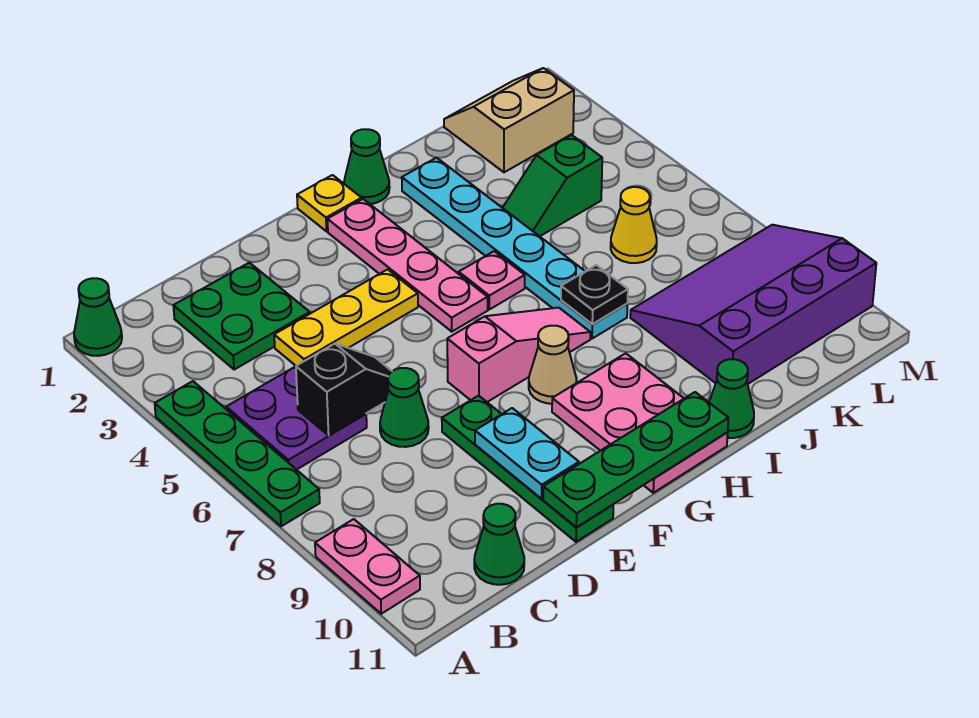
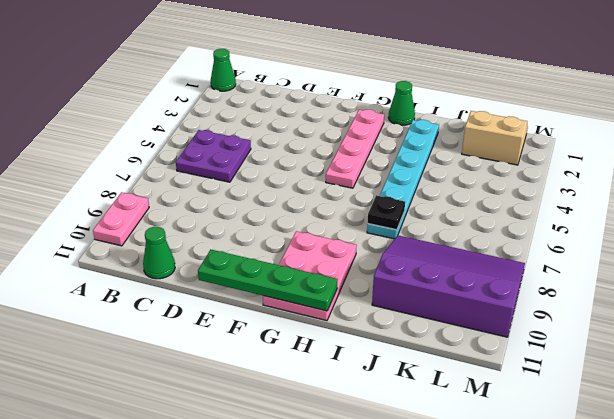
none -> green plate A4:A7 level 1
none -> green plate C2:D3 level 1
none -> yellow plate D4:F4 level 1

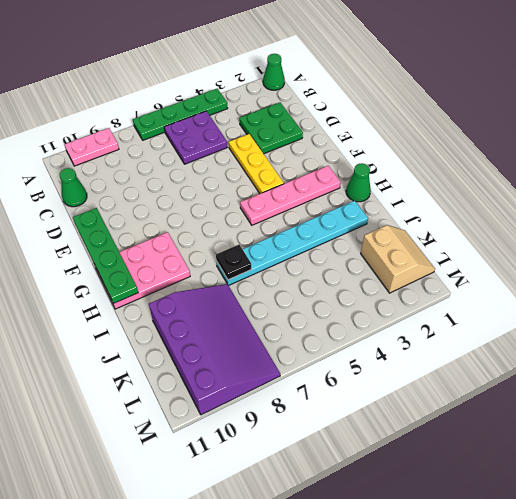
none -> green cone D7 level 1
none -> green plate E8:E11 level 1
none -> pink slope F7:H7 level 1 top F

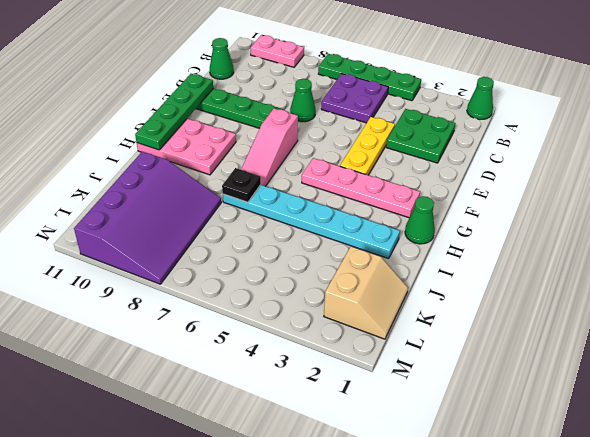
none -> yellow plate G1 level 1
none -> tan cone G8 level 1
none -> pink plate H5 level 1

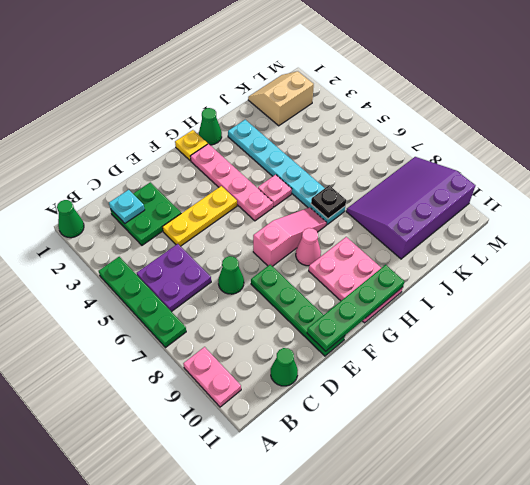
cyan plate C2 level 2 -> none
pink cone G8 level 1 -> tan cone G8 level 1
none -> green cone I11 level 1
none -> green slope J4:K4 level 1 top K
none -> yellow cone K6 level 1

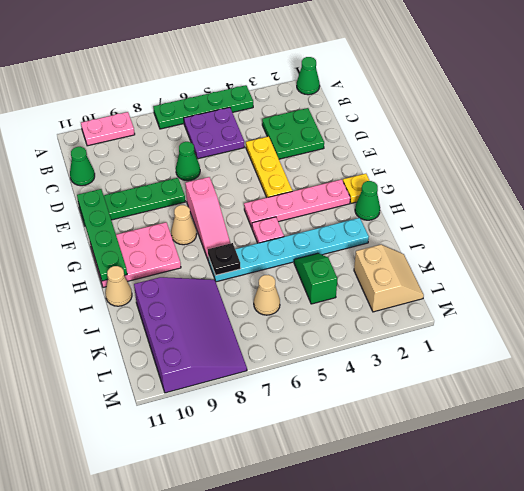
tan cone I11 level 1 -> green cone I11 level 1
tan cone K6 level 1 -> yellow cone K6 level 1
none -> black slope C6:D6 level 2 top C
none -> cyan plate E9:E10 level 2

